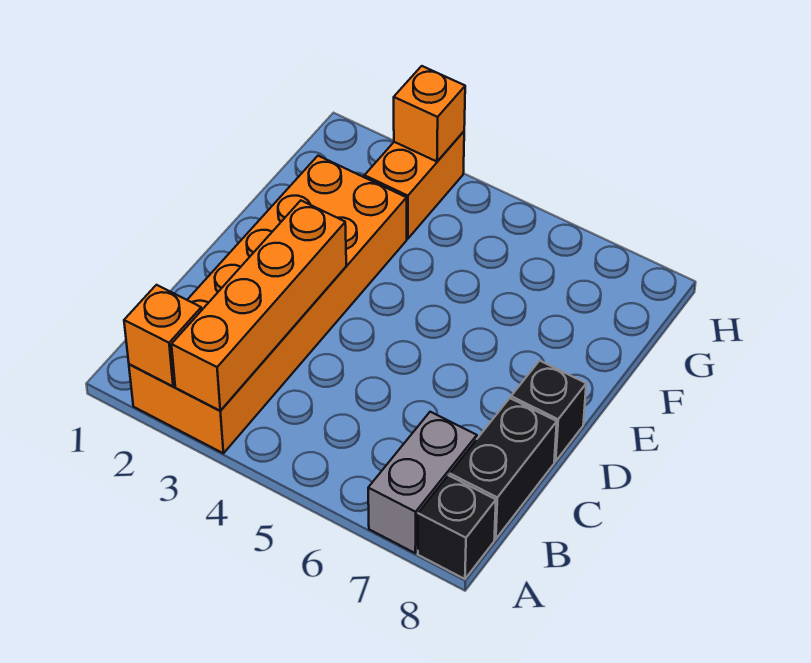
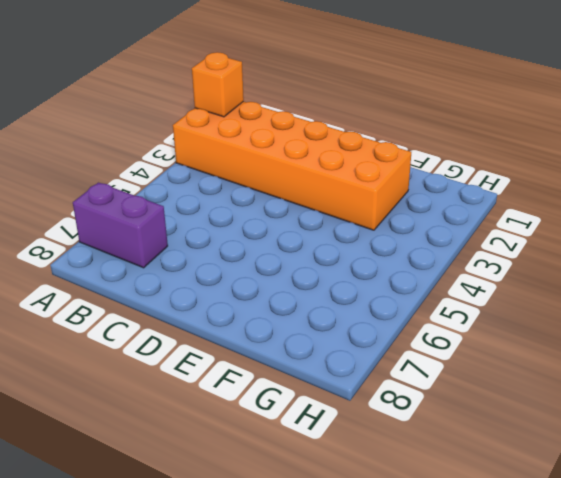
purple brick A7:B7 level 1 -> grey brick A7:B7 level 1
none -> black brick A8 level 1
none -> black brick B8:C8 level 1

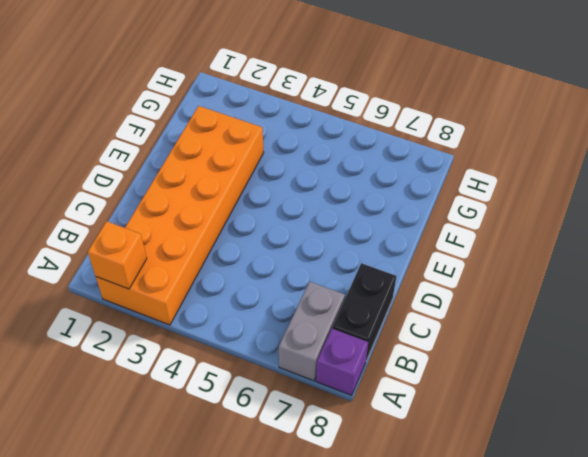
purple brick A8 level 1 -> black brick A8 level 1
none -> black brick D8 level 1
none -> orange brick G3:H3 level 1

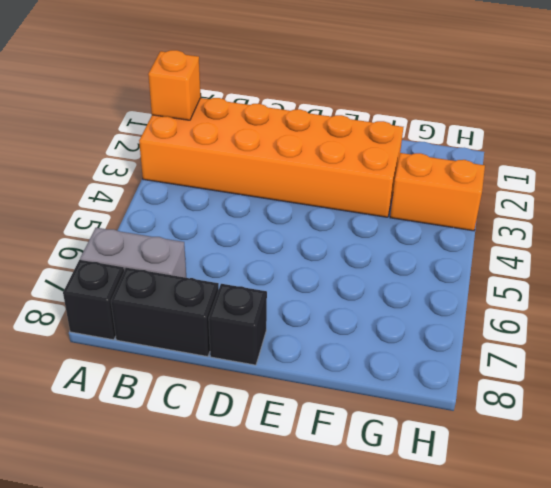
none -> orange brick A3:D3 level 2
none -> orange brick H3 level 2

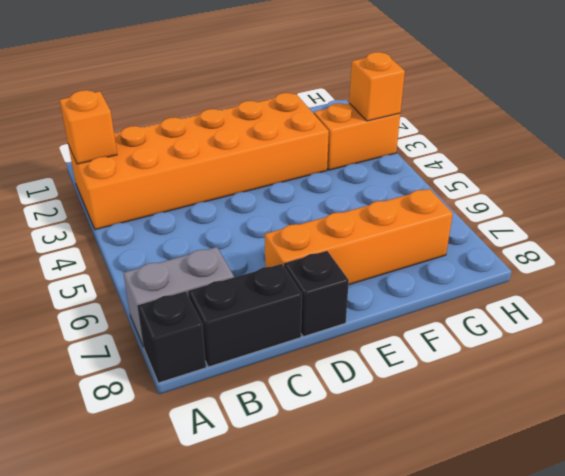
orange brick D7:G7 level 1 -> orange brick A3:D3 level 2

